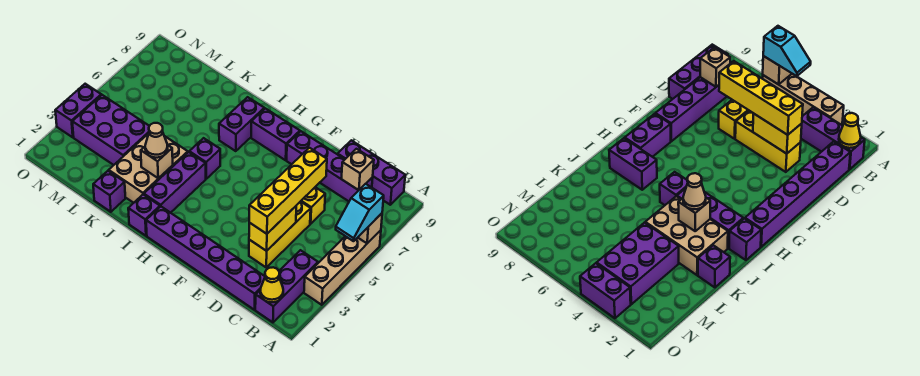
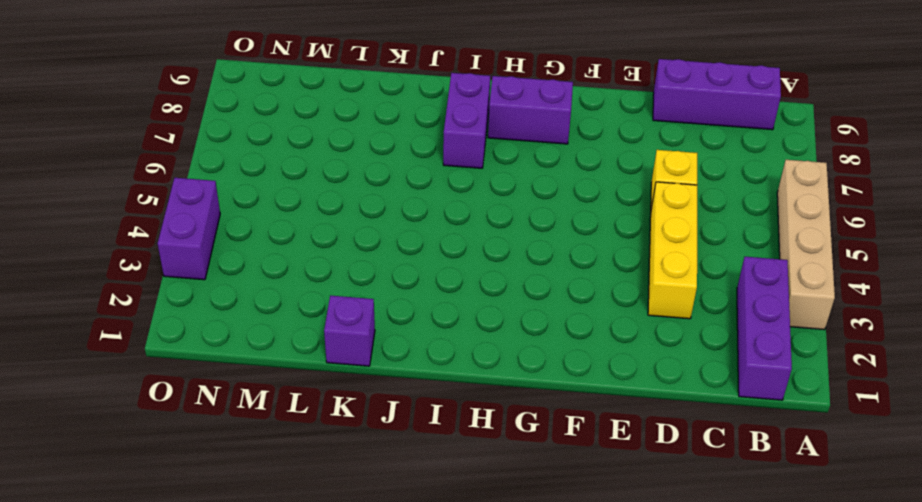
none -> purple brick C1:H1 level 1
none -> purple brick C8:F8 level 1
none -> purple brick I1 level 1

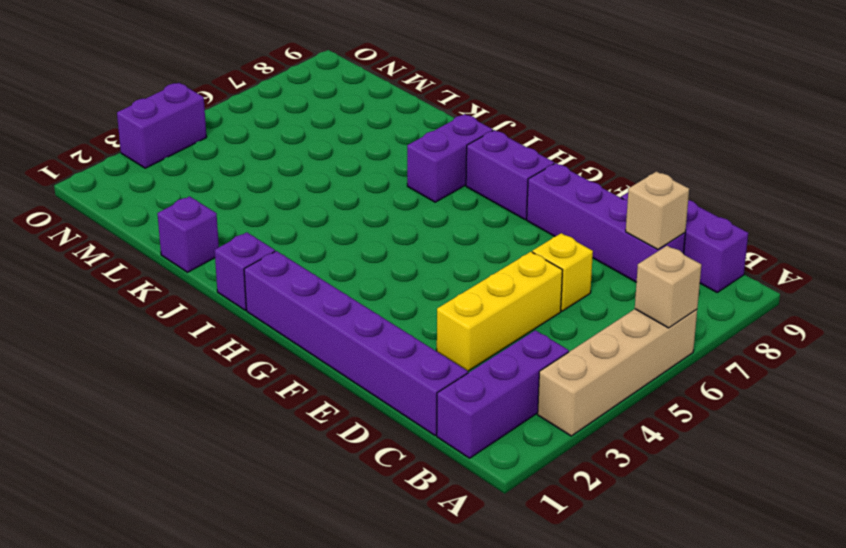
none -> purple brick I2:I4 level 1
none -> purple brick I5 level 1
none -> tan brick J2:K4 level 1

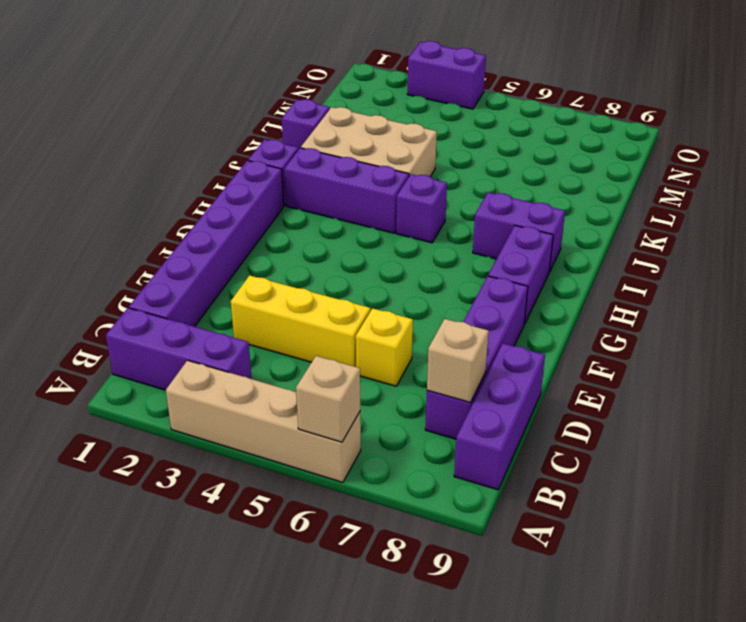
none -> purple brick L3:N4 level 1
none -> yellow cone B1 level 2
none -> yellow brick D3:D4 level 2

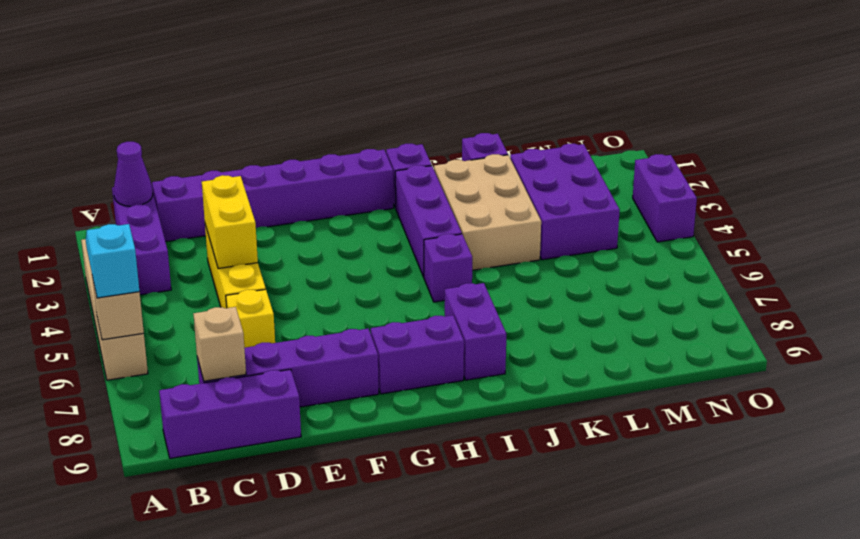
purple cone B1 level 2 -> yellow cone B1 level 2
purple brick L2:M4 level 1 -> purple brick L3:N4 level 1
none -> tan brick J3 level 2
none -> yellow brick D3:D6 level 3
none -> tan cone J3 level 3

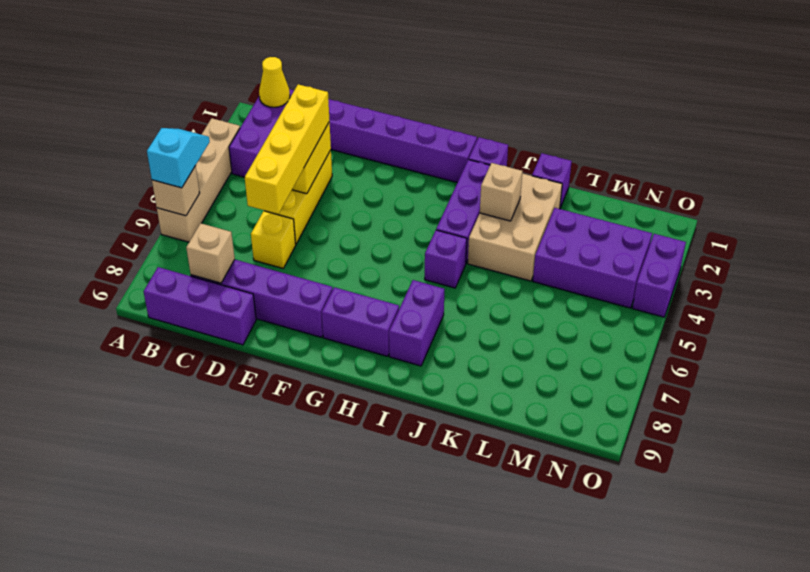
none -> tan cone J3 level 3

